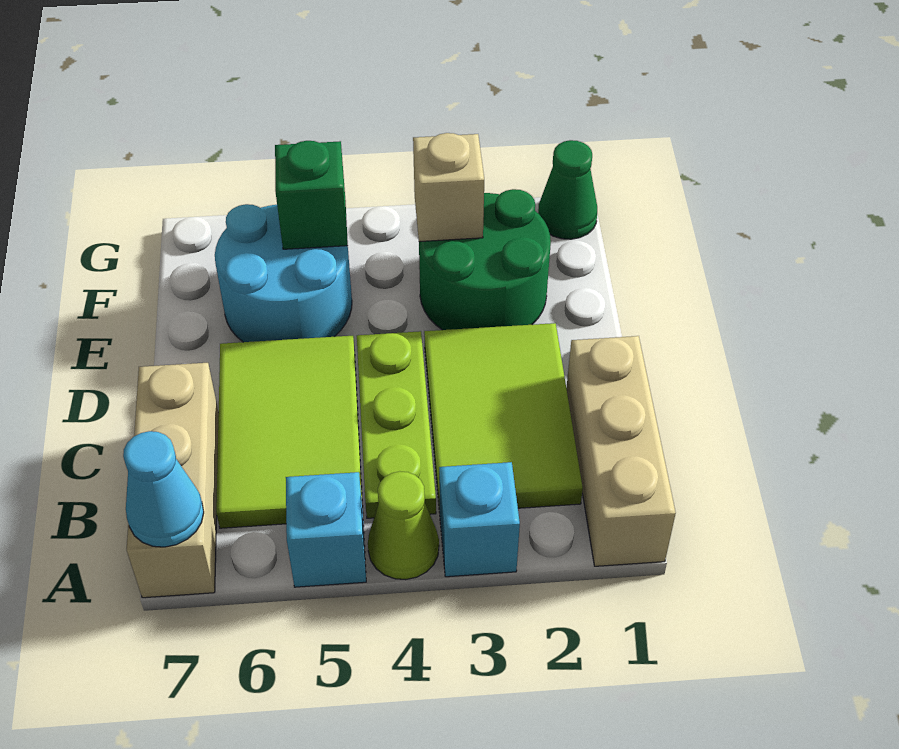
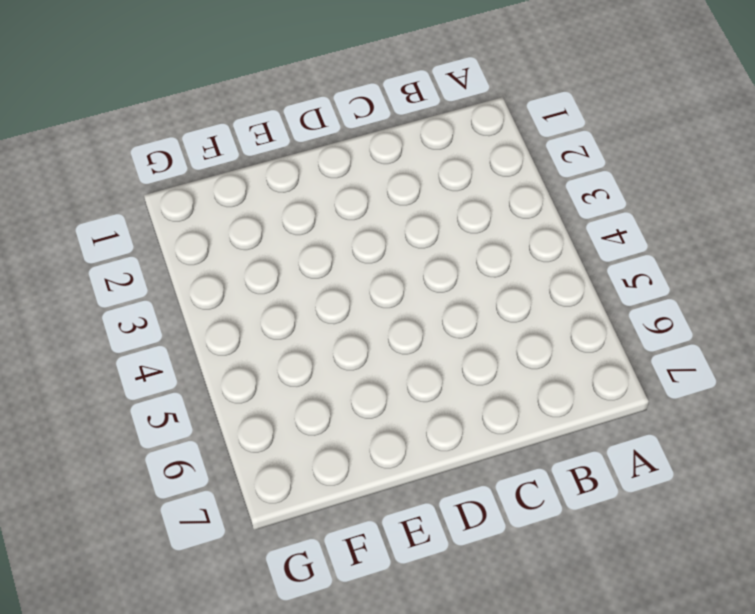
none -> tan brick A1:C1 level 1
none -> cyan brick A3 level 1
none -> lime cone A4 level 1

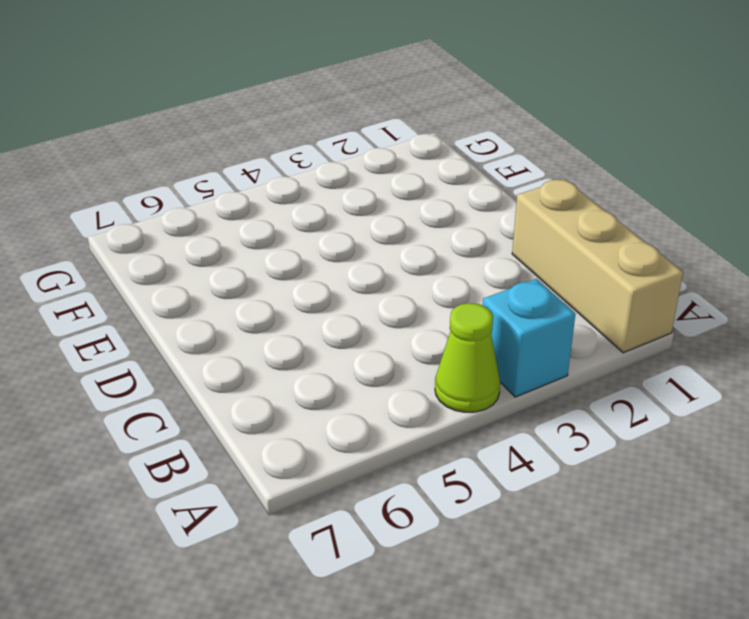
none -> cyan brick A5 level 1
none -> tan brick A7:C7 level 1
none -> lime tile B2:D3 level 1

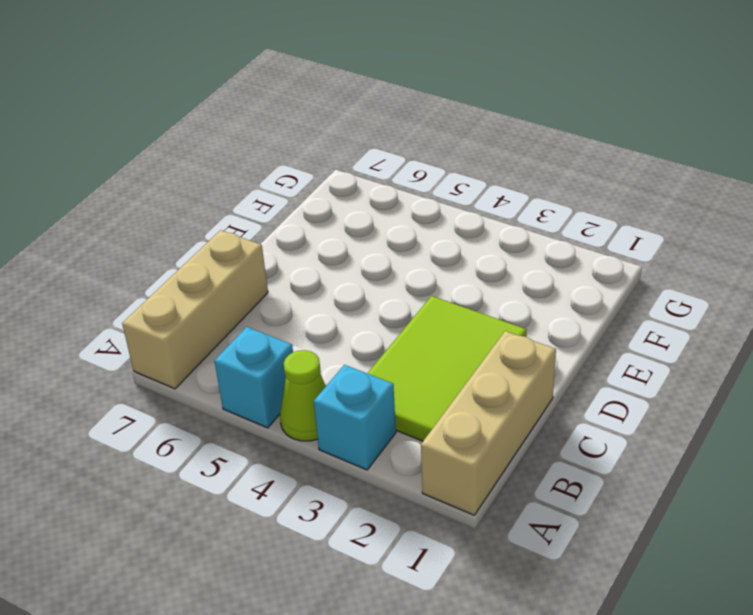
none -> lime plate B4:D4 level 1
none -> lime tile B5:D6 level 1
none -> green round brick E2:F3 level 1

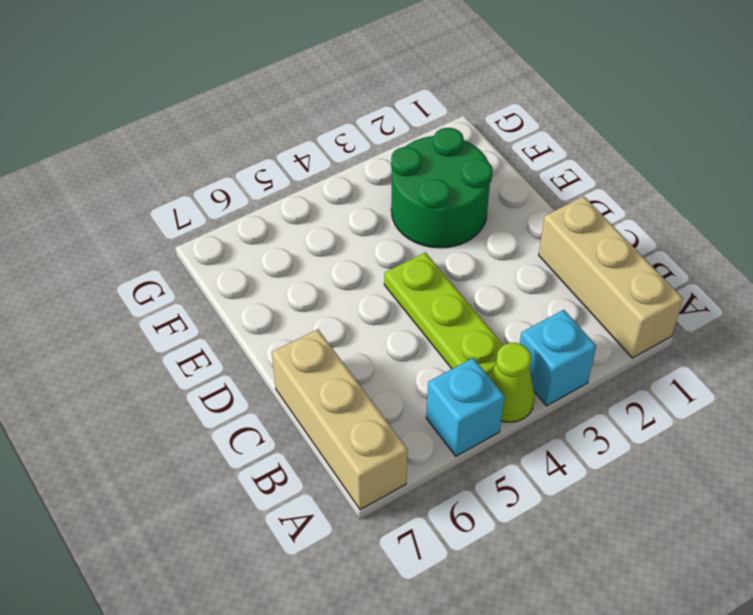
none -> lime tile B2:D3 level 1
none -> lime tile B5:D6 level 1
none -> cyan round brick E5:F6 level 1

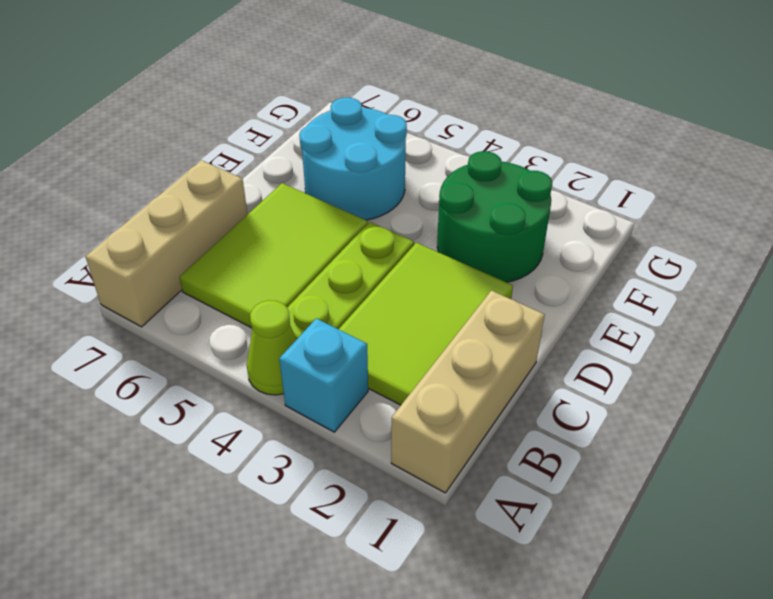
none -> cyan brick A5 level 1
none -> green cone G1 level 1
none -> cyan cone A7 level 2

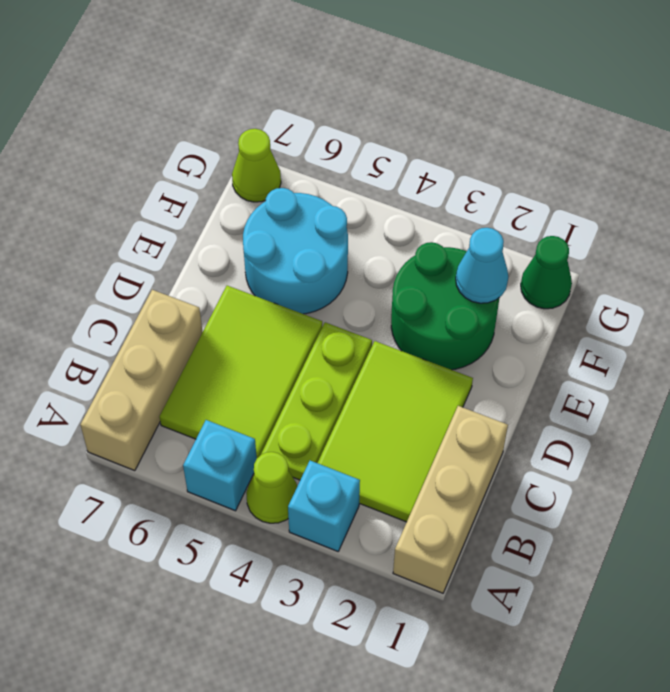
cyan cone F2 level 2 -> cyan cone A7 level 2
lime cone G7 level 1 -> none
none -> tan brick F3 level 2
none -> green brick F5 level 2

